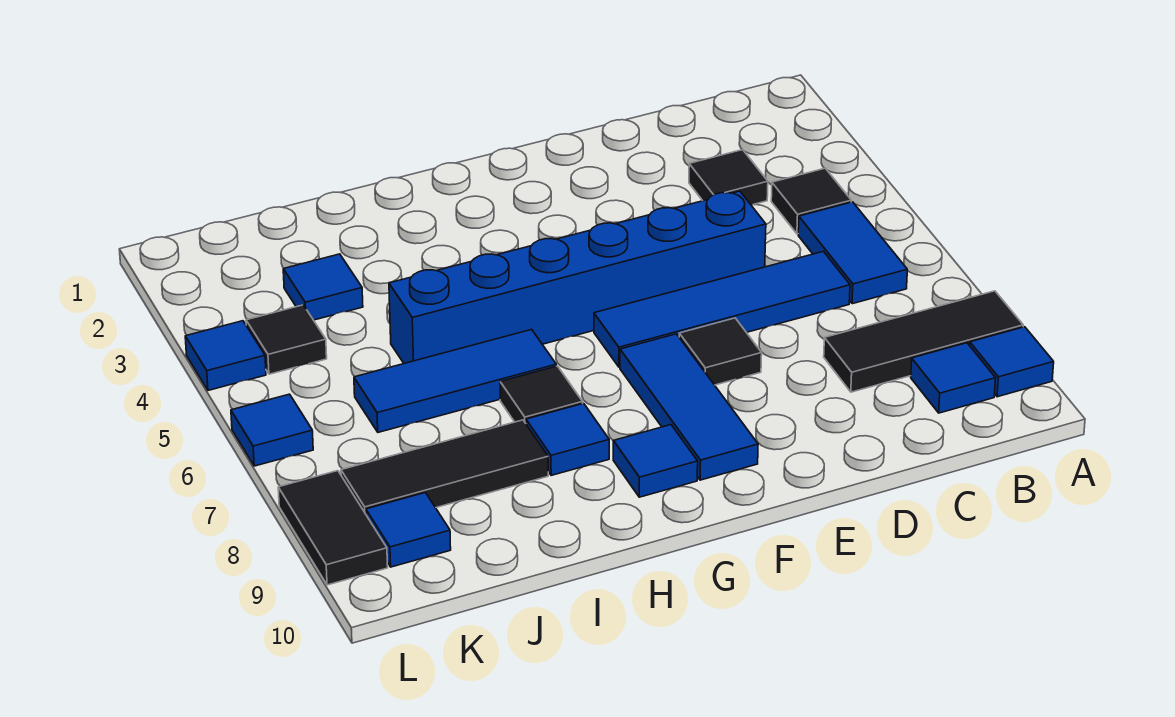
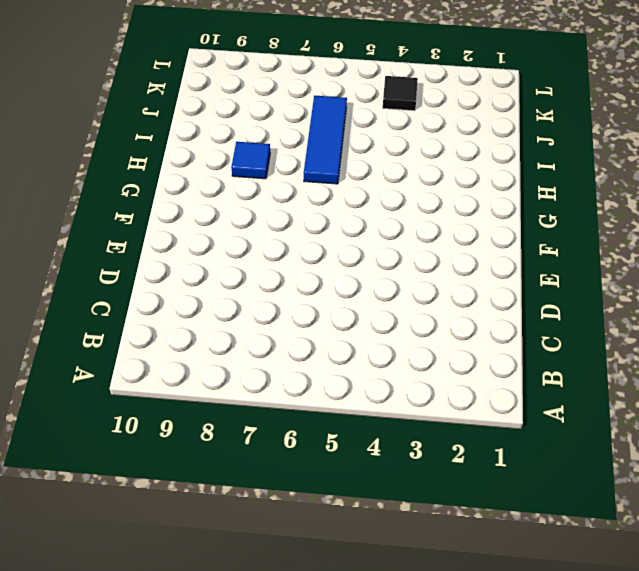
none -> black tile A8:C8 level 1
none -> blue tile A9 level 1
none -> black tile B4 level 1

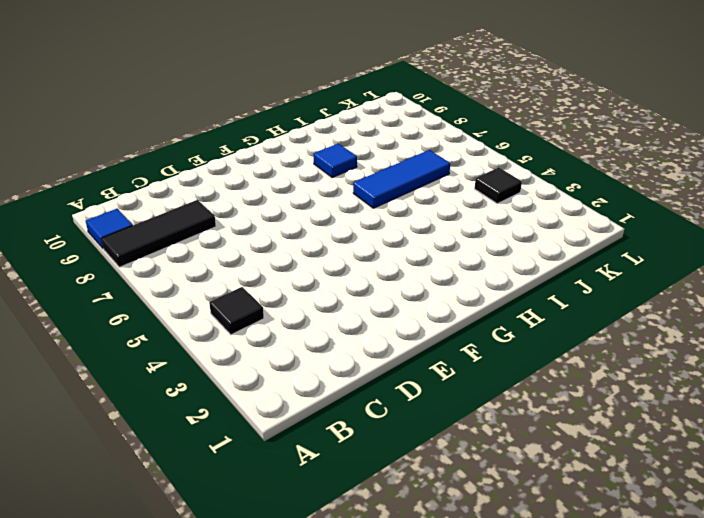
none -> blue tile B5:B6 level 1
none -> blue tile B9 level 1
none -> black tile C3 level 1

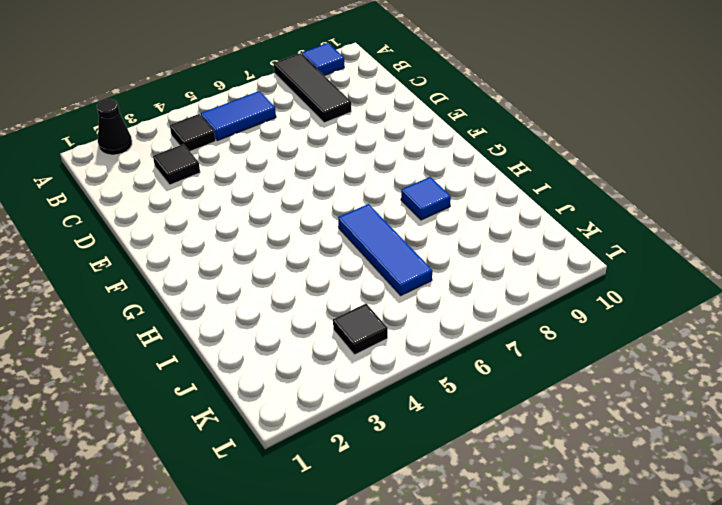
black cone A2 level 1 -> none
none -> blue tile B9 level 1
none -> blue tile C6:F6 level 1
none -> blue brick D5:I5 level 1

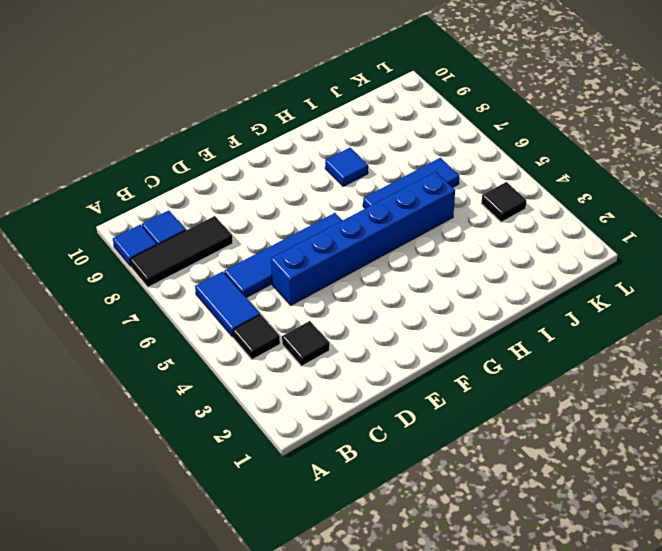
none -> black tile E7 level 1
none -> blue tile F7:F9 level 1
none -> blue tile G9 level 1

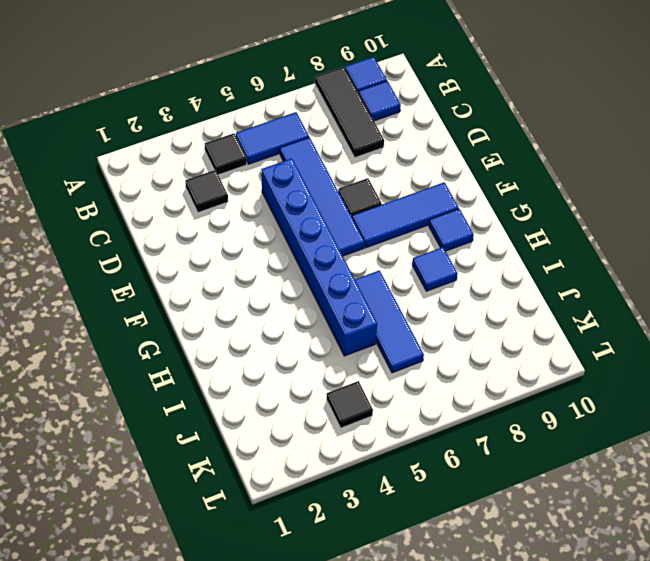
none -> black tile H7 level 1
none -> black tile I8:K8 level 1
none -> blue tile J3 level 1

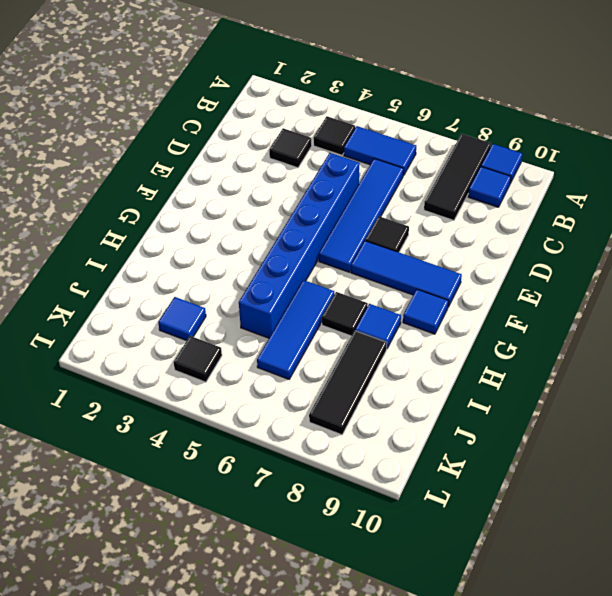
none -> blue tile K9 level 1
none -> blue tile L4 level 1
none -> blue tile L6 level 1

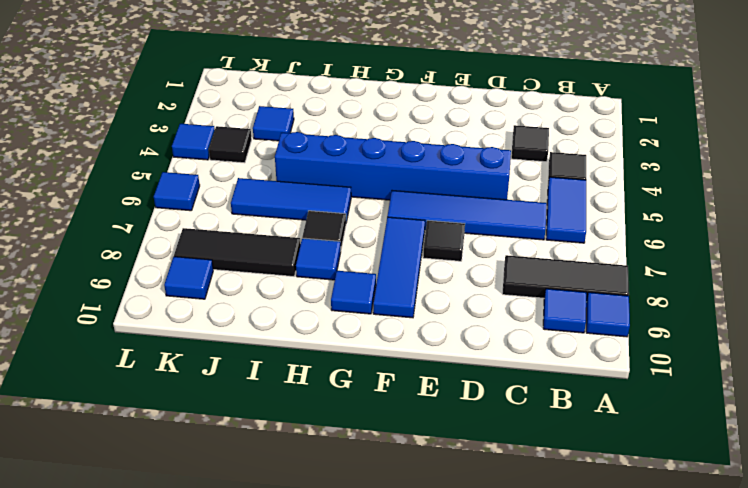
none -> black tile L8:L9 level 1

